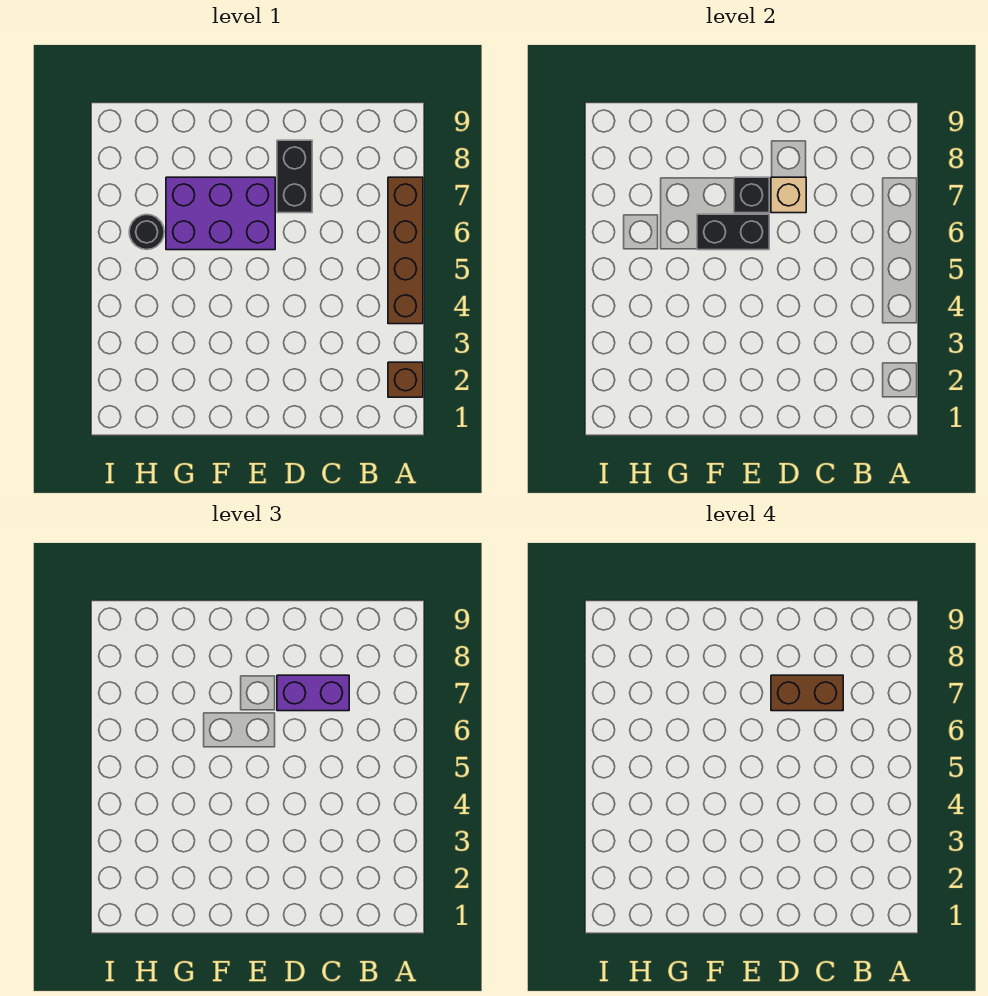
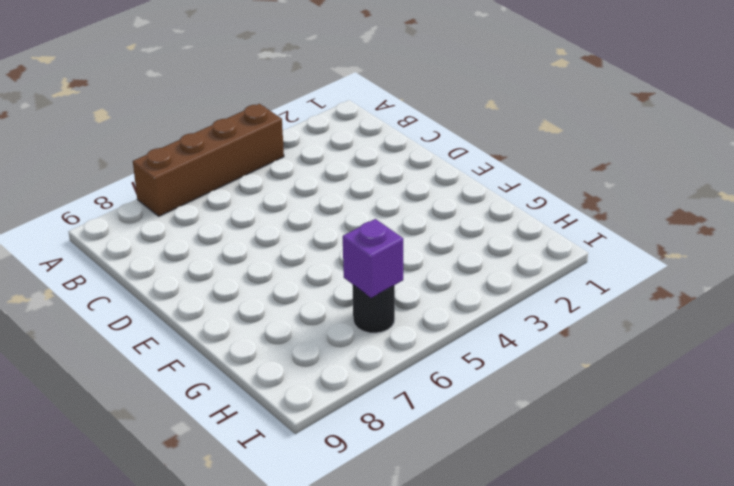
purple brick H6 level 2 -> none
none -> brown brick A2 level 1
none -> black brick D7:D8 level 1

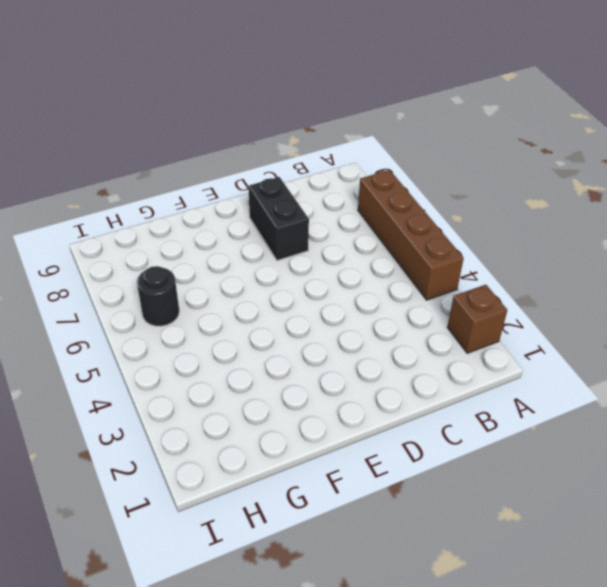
none -> purple brick E6:G7 level 1
none -> tan brick D7 level 2

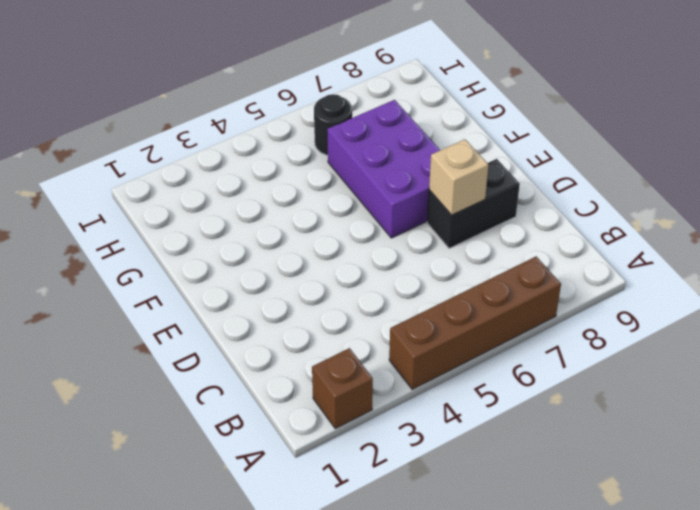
none -> black brick E6:F6 level 2
none -> black brick E7 level 2

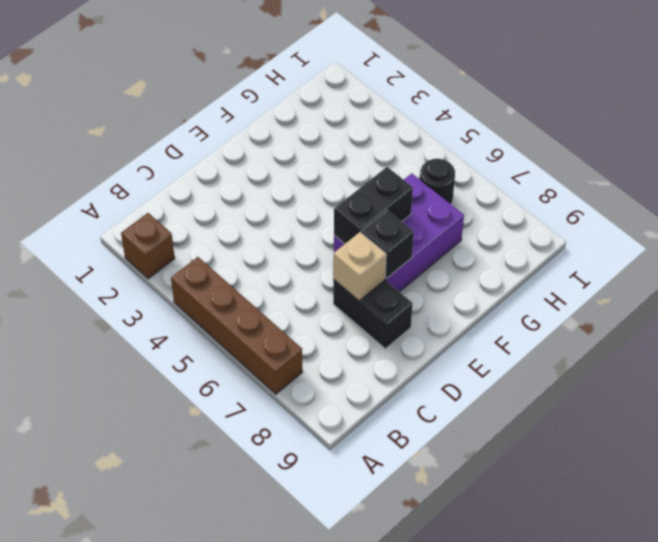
none -> purple brick C7:D7 level 3
none -> brown brick C7:D7 level 4

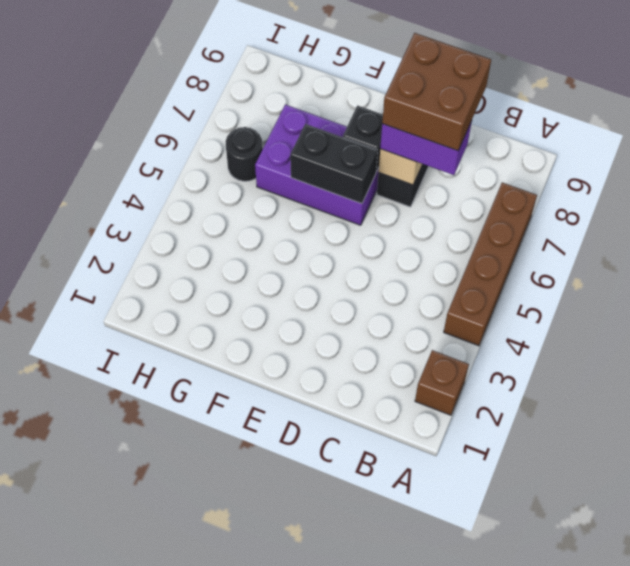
brown brick C7:D8 level 4 -> brown brick C7:D7 level 4

